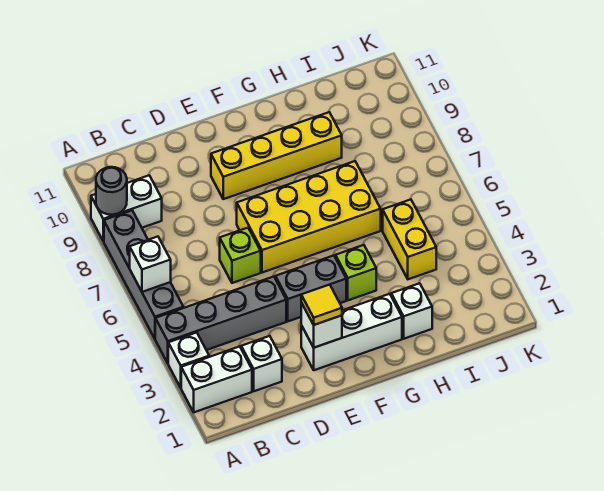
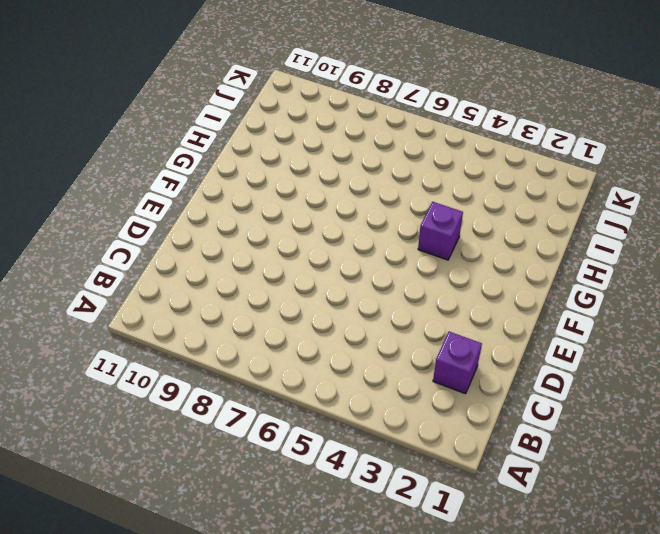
purple brick C2 level 1 -> white brick C2 level 1
purple brick G4 level 1 -> lime brick G4 level 1
none -> white brick A2:B2 level 1
none -> white brick A3 level 1
none -> grey brick A4:D4 level 1

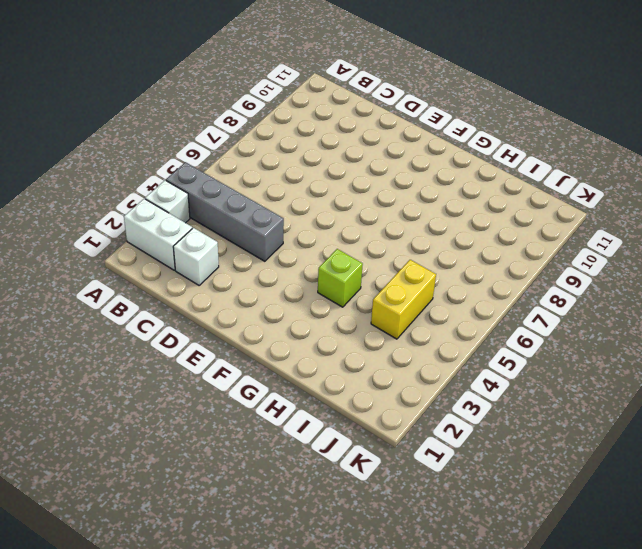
none -> grey brick A5:A8 level 1
none -> white brick A9:B9 level 1
none -> lime brick D6 level 1

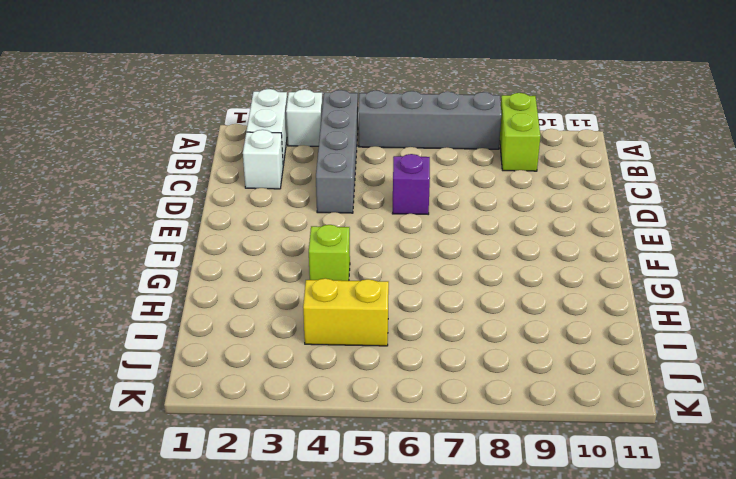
lime brick A9:B9 level 1 -> white brick A9:B9 level 1
purple brick D6 level 1 -> lime brick D6 level 1
none -> white brick E2:G2 level 1
none -> grey brick E4:F4 level 1
none -> yellow brick E6:H7 level 1

